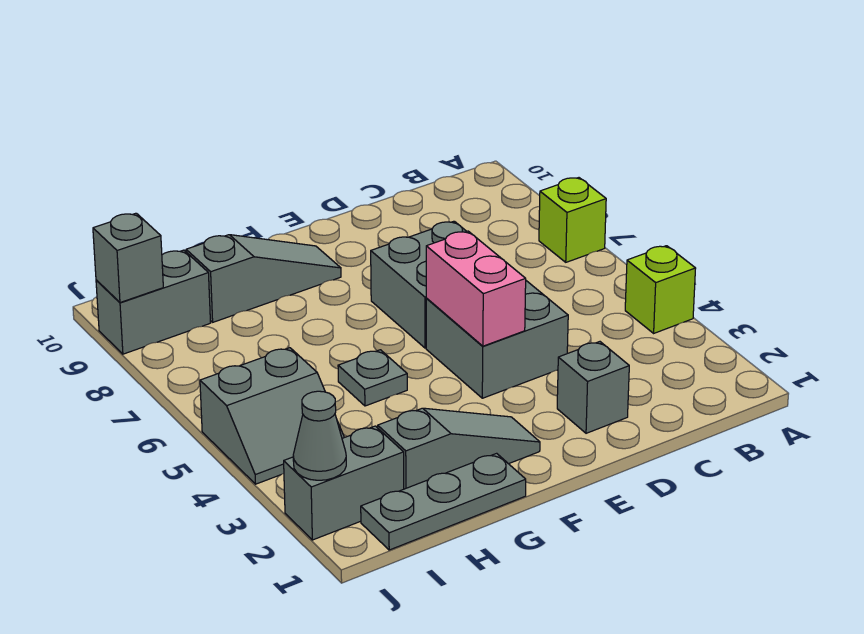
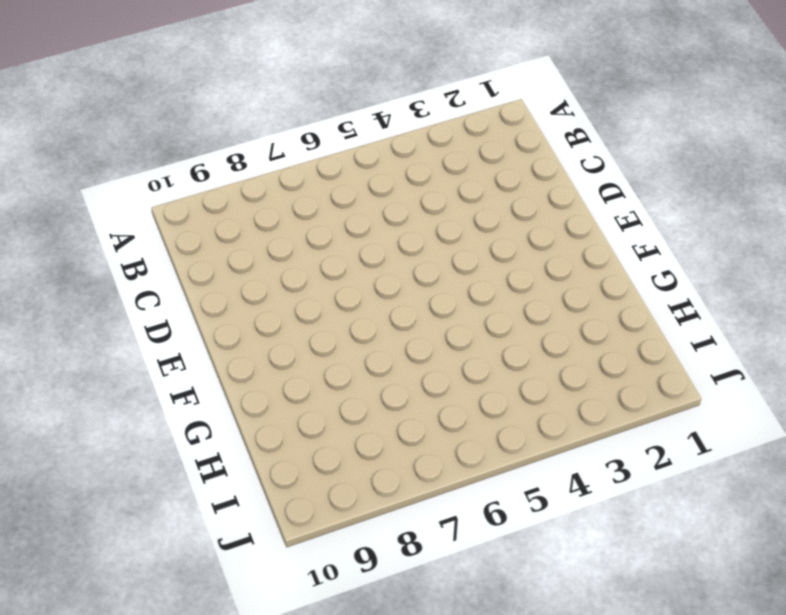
none -> lime brick A4 level 1
none -> lime brick A7 level 1
none -> grey brick D2 level 1

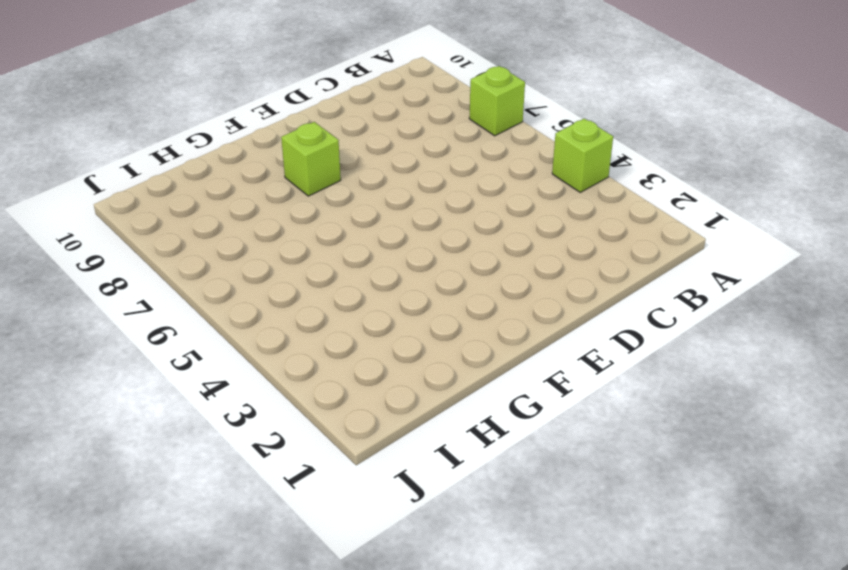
lime brick F8 level 1 -> none
none -> grey brick D2 level 1
none -> grey brick D4:E5 level 1
none -> grey brick D6:E7 level 1

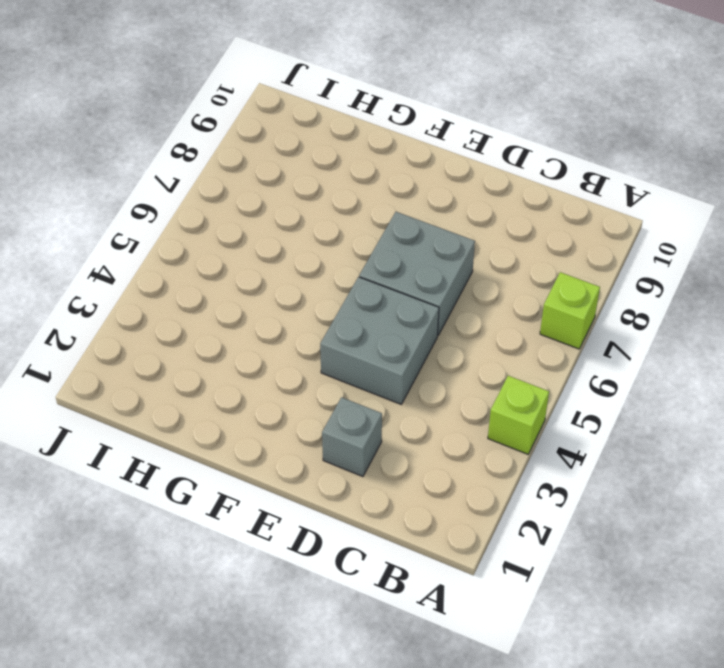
none -> grey slope F2:H2 level 1 top H
none -> grey slope F9:H9 level 1 top H
none -> grey plate G1:I1 level 1

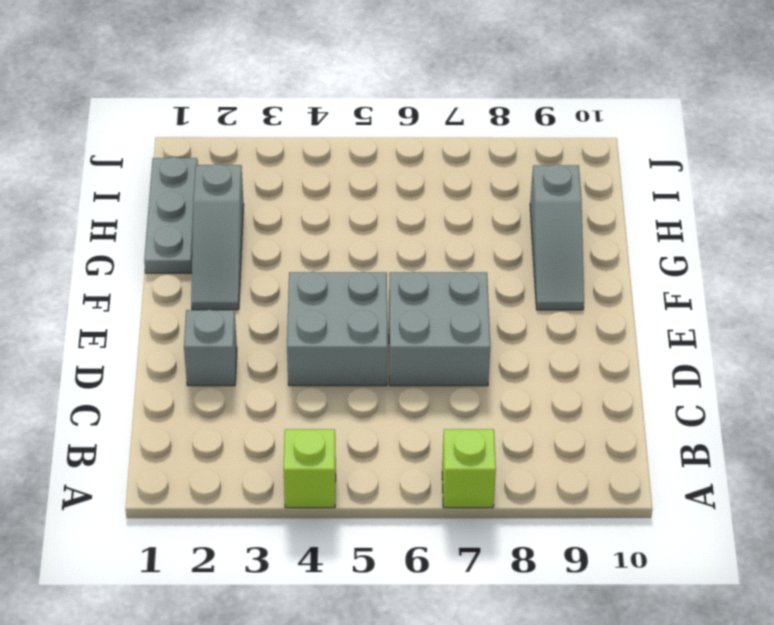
none -> grey plate G5 level 1
none -> grey brick I2:J2 level 1
none -> grey slope I4:J5 level 1 top 5

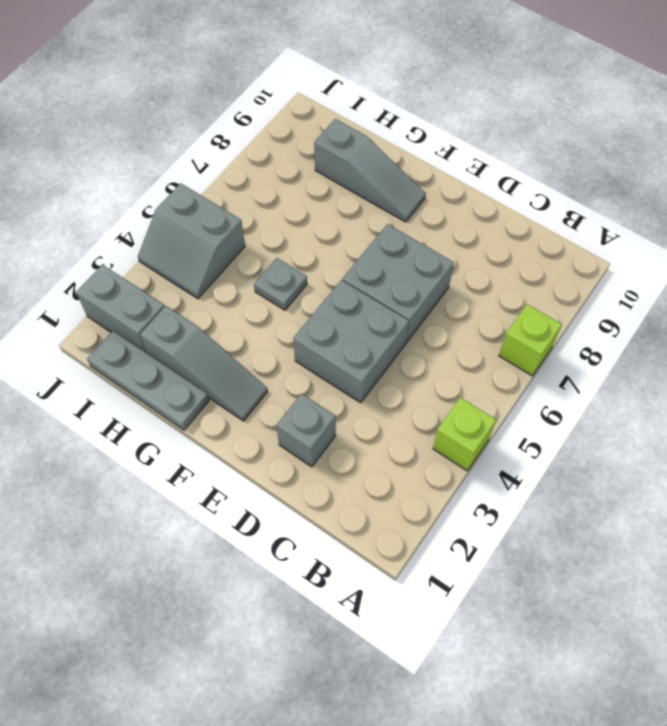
none -> grey brick I9:J9 level 1
none -> pink brick E4:E5 level 2
none -> grey cone J2 level 2

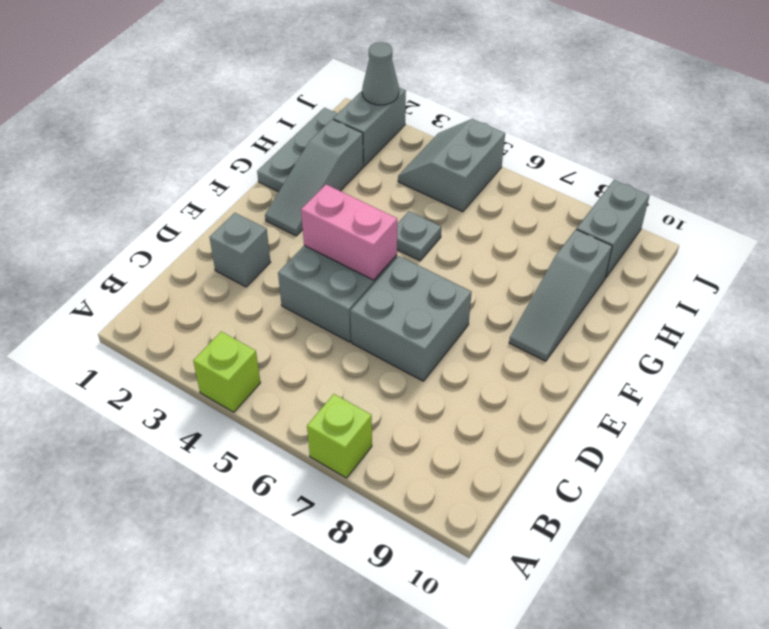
none -> grey brick J9 level 2

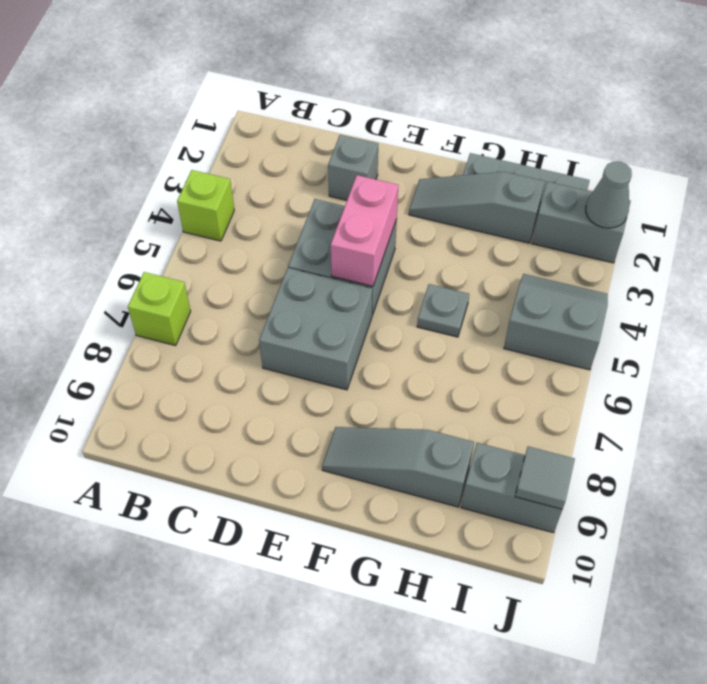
grey tile J9 level 2 -> grey brick J9 level 2

